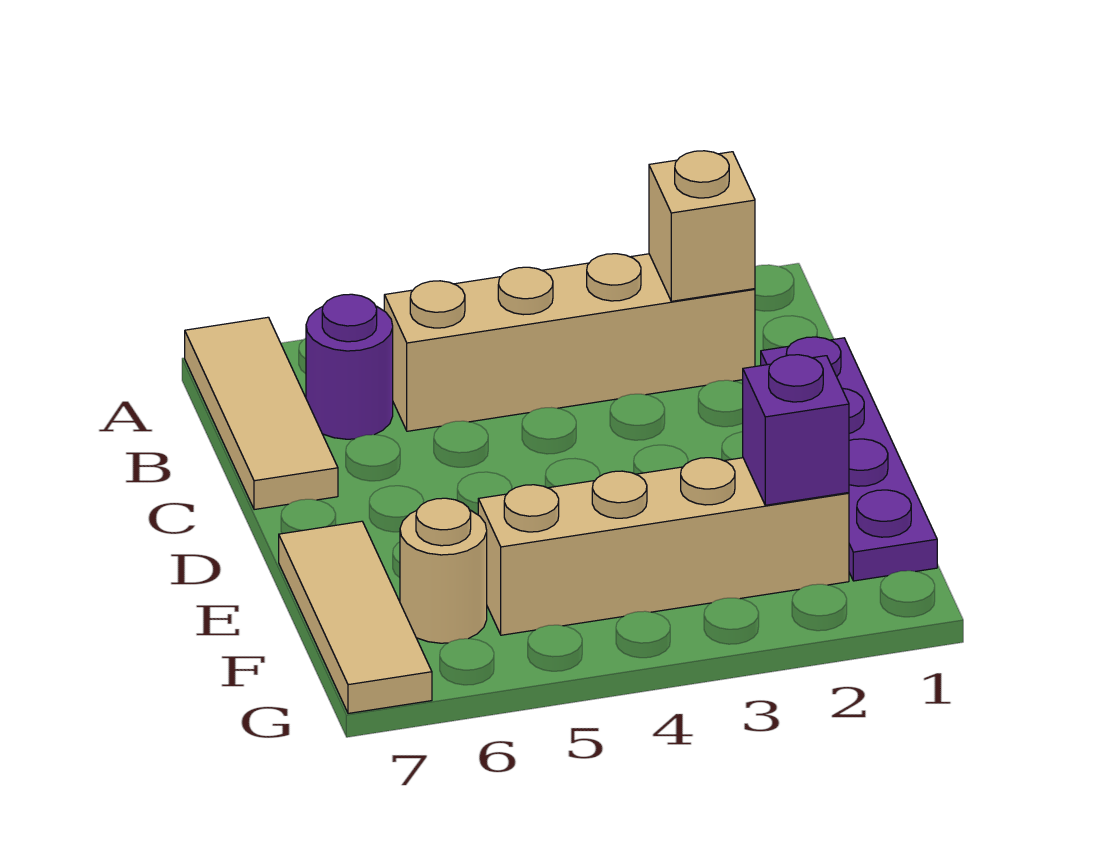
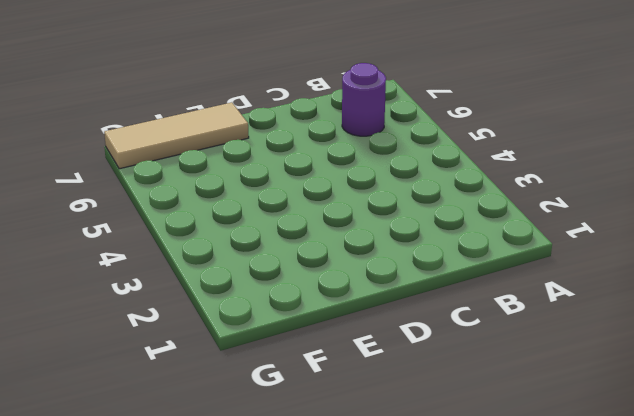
none -> tan tile A7:C7 level 1
none -> tan brick B2:B5 level 1

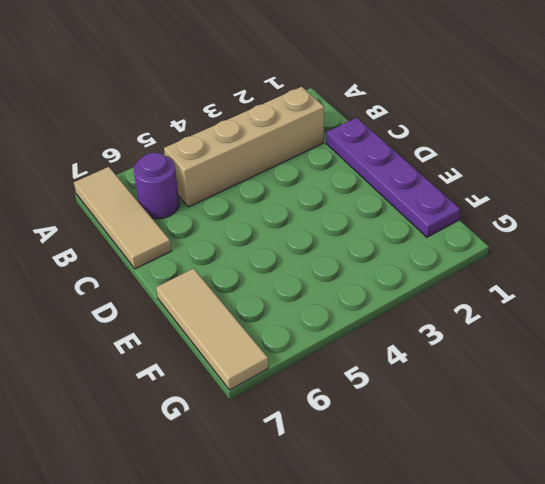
none -> tan brick F2:F5 level 1
none -> tan round brick F6 level 1

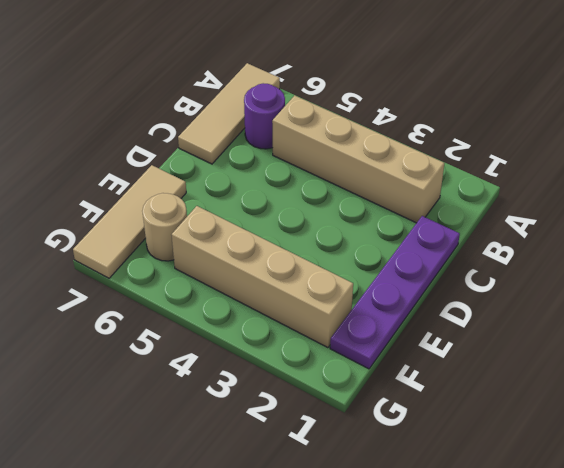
none -> tan brick B2 level 2
none -> purple brick F2 level 2

